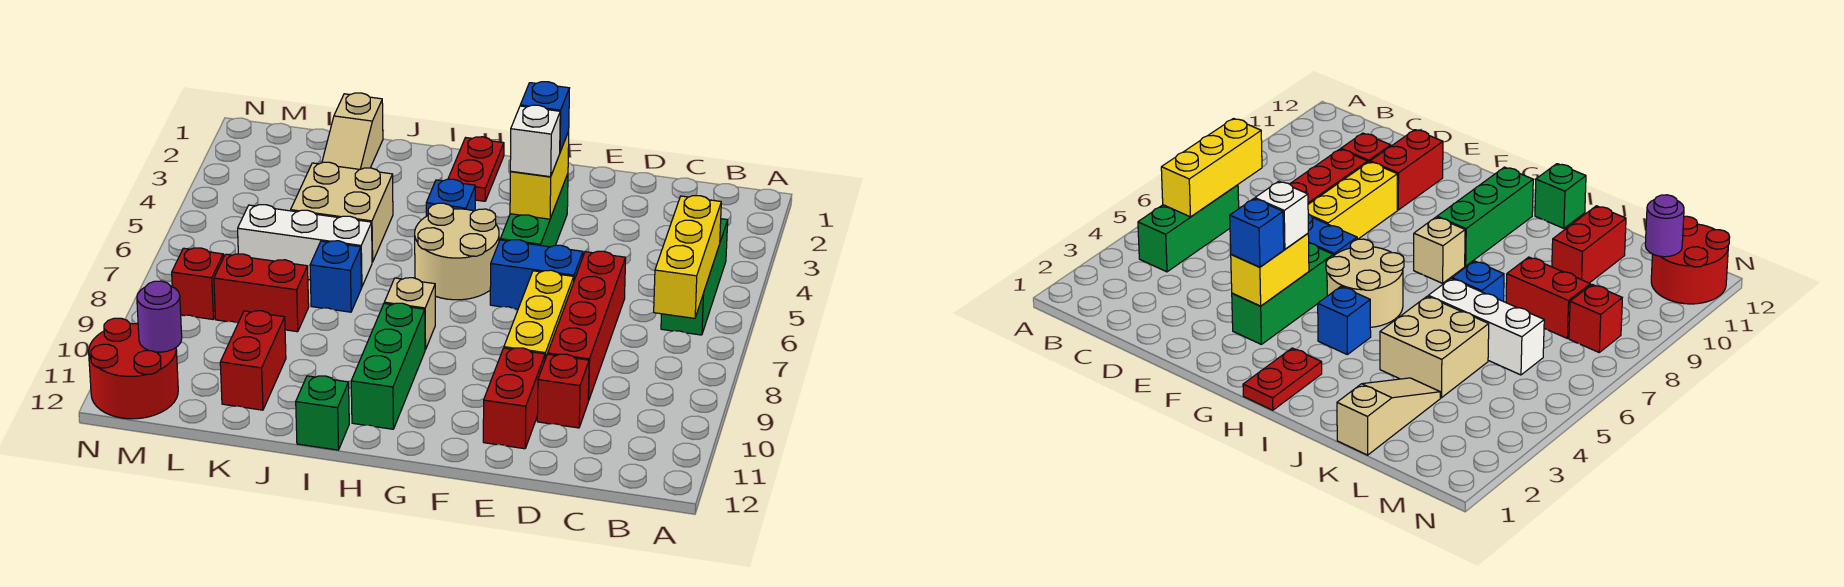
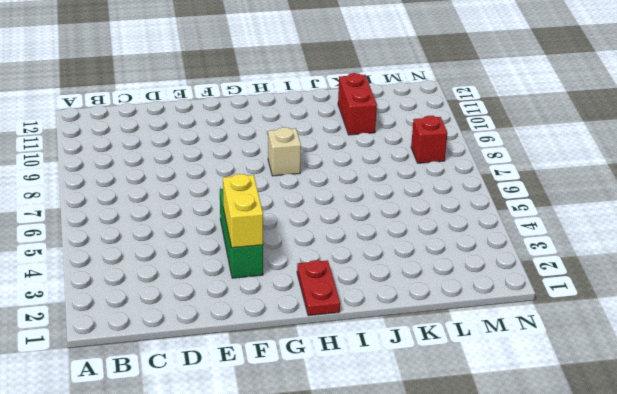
none -> green brick B4:B6 level 1
none -> red brick D6:D9 level 1
none -> red brick D10 level 1

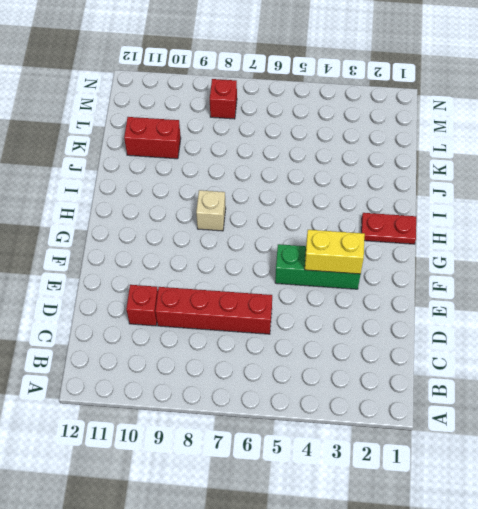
none -> green brick B4:B6 level 1
none -> blue brick E6:F6 level 1
none -> yellow brick E7:E9 level 1

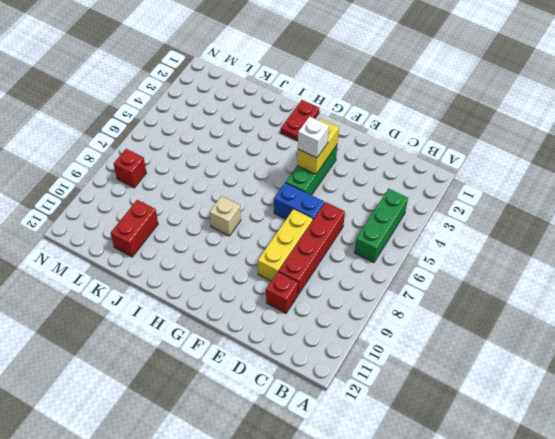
none -> red brick E10:E11 level 1
none -> tan round brick G5:H6 level 1
none -> blue brick H4 level 1

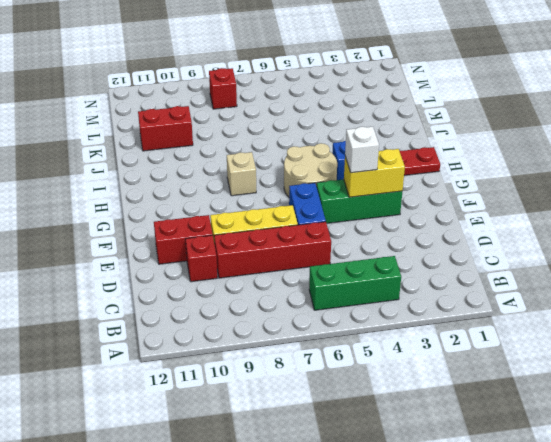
none -> green brick H9:H11 level 1
none -> green brick I12 level 1
none -> tan brick J4:K5 level 1

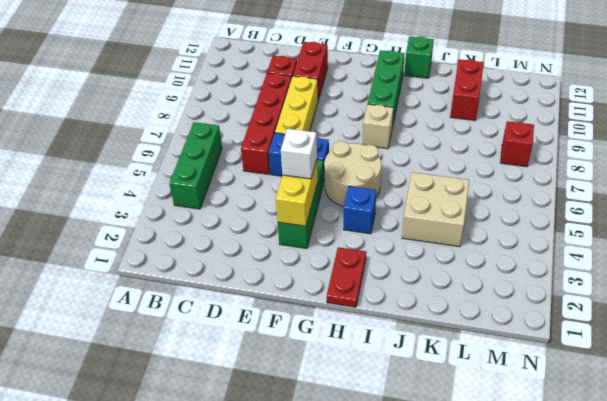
none -> white brick J6:L6 level 1
none -> blue brick J7 level 1
none -> tan slope K1:K3 level 1 top 1

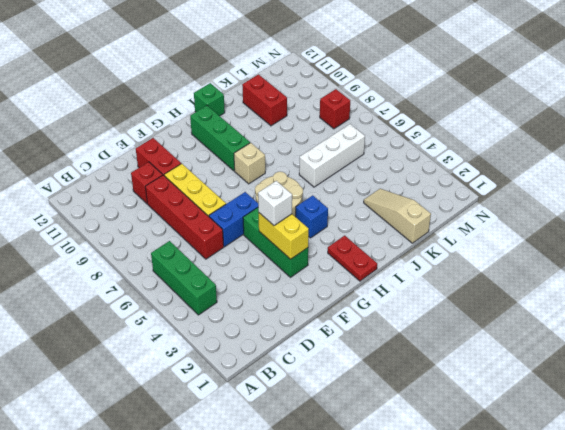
none -> tan brick J4:K5 level 1
none -> blue brick J7 level 1
none -> red brick K8:L8 level 1

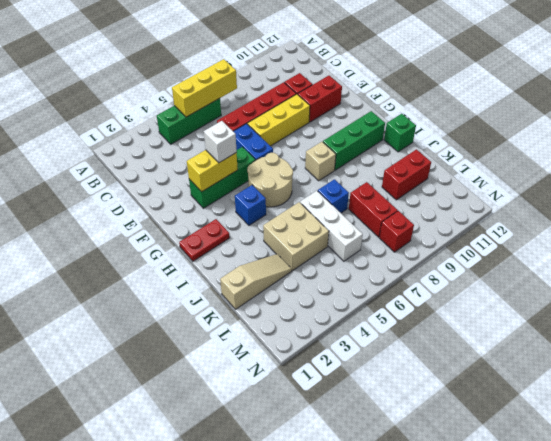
none -> red round brick M11:N12 level 1
none -> purple round brick M11 level 2
none -> blue brick F3 level 3

